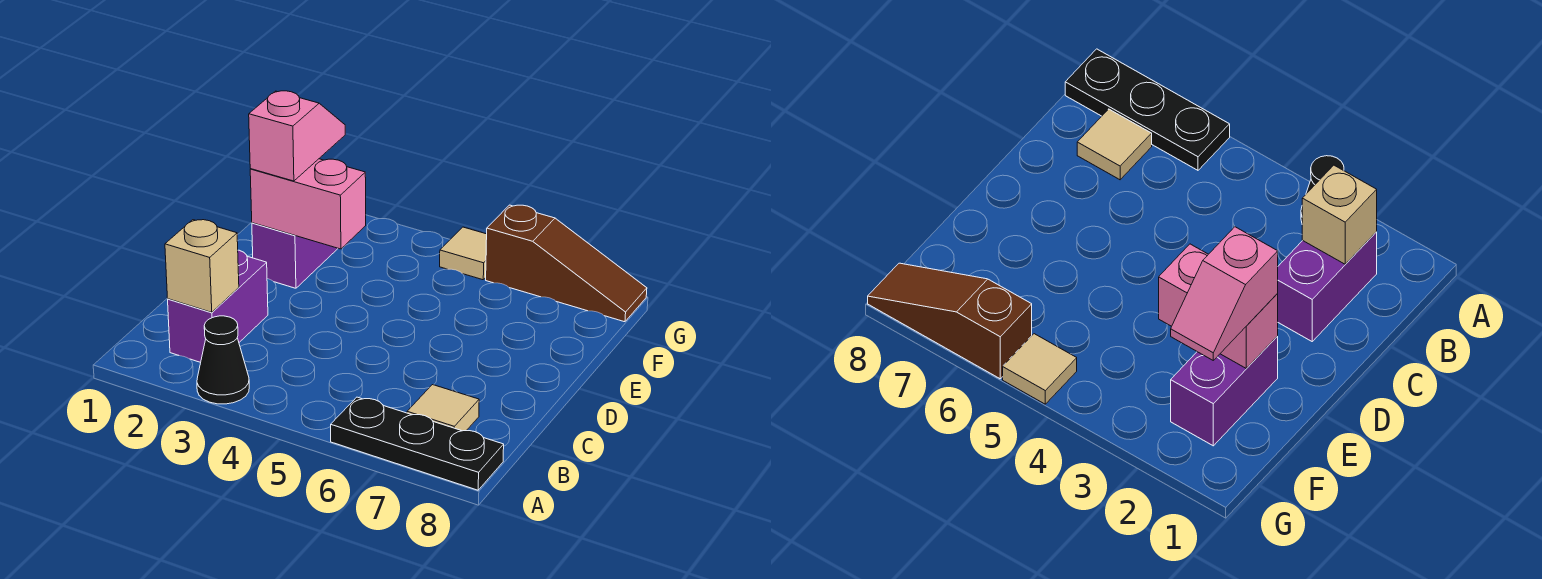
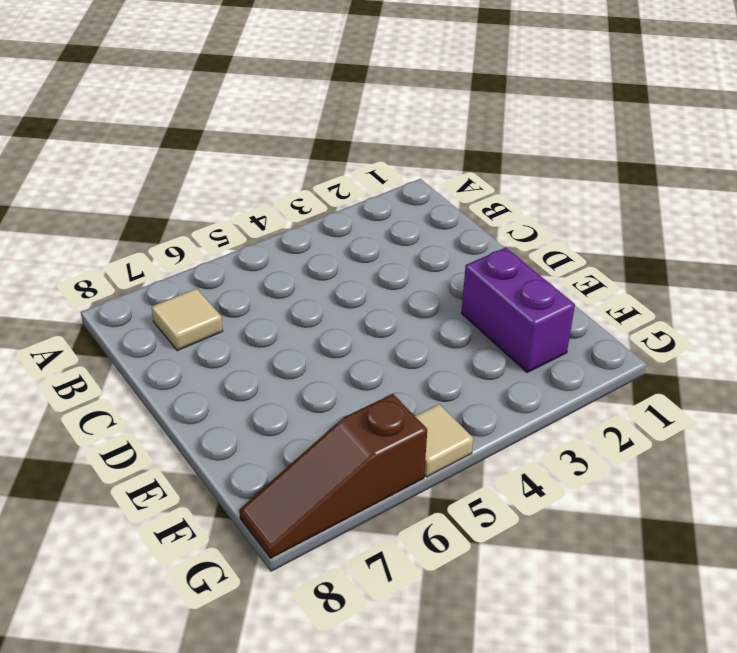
none -> black cone A3 level 1
none -> black plate A6:A8 level 1

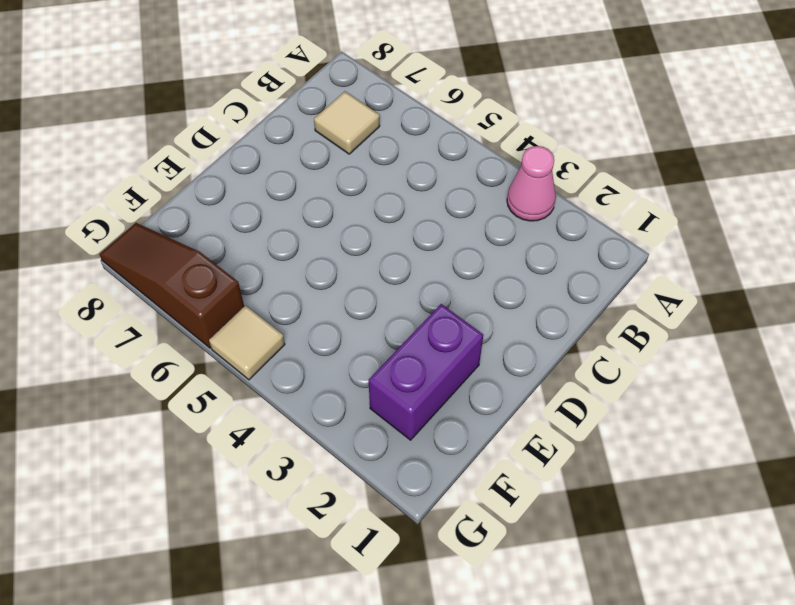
pink cone A3 level 1 -> black cone A3 level 1
none -> black plate A6:A8 level 1
none -> purple brick B2:C2 level 1

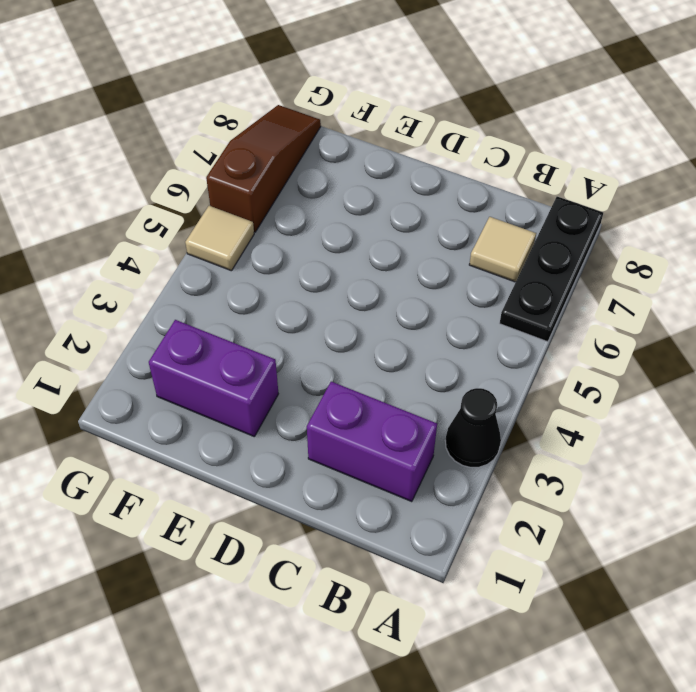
none -> tan brick B2 level 2
none -> pink brick E2:E3 level 2

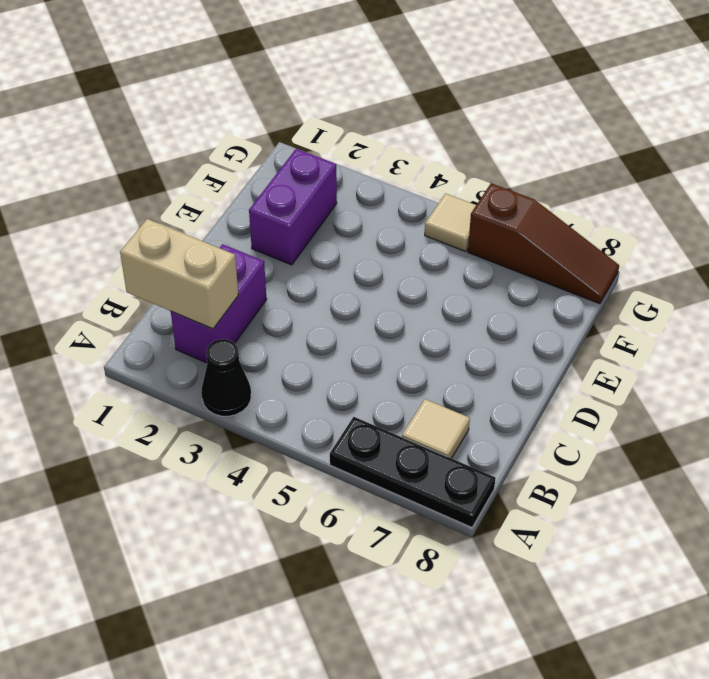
tan brick B1:B2 level 2 -> tan brick B2 level 2
none -> pink brick E2:E3 level 2
none -> pink slope E2:F2 level 3 top E

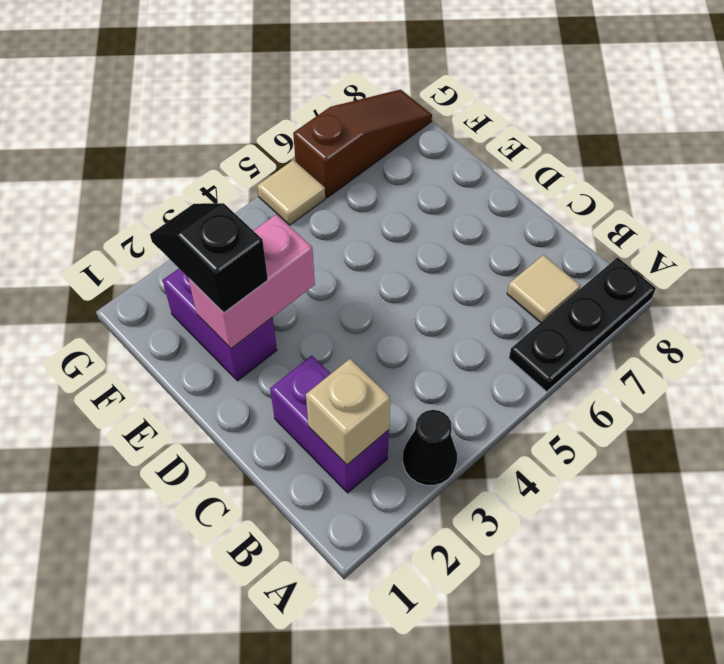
black slope E2:F2 level 3 top E -> pink slope E2:F2 level 3 top E

